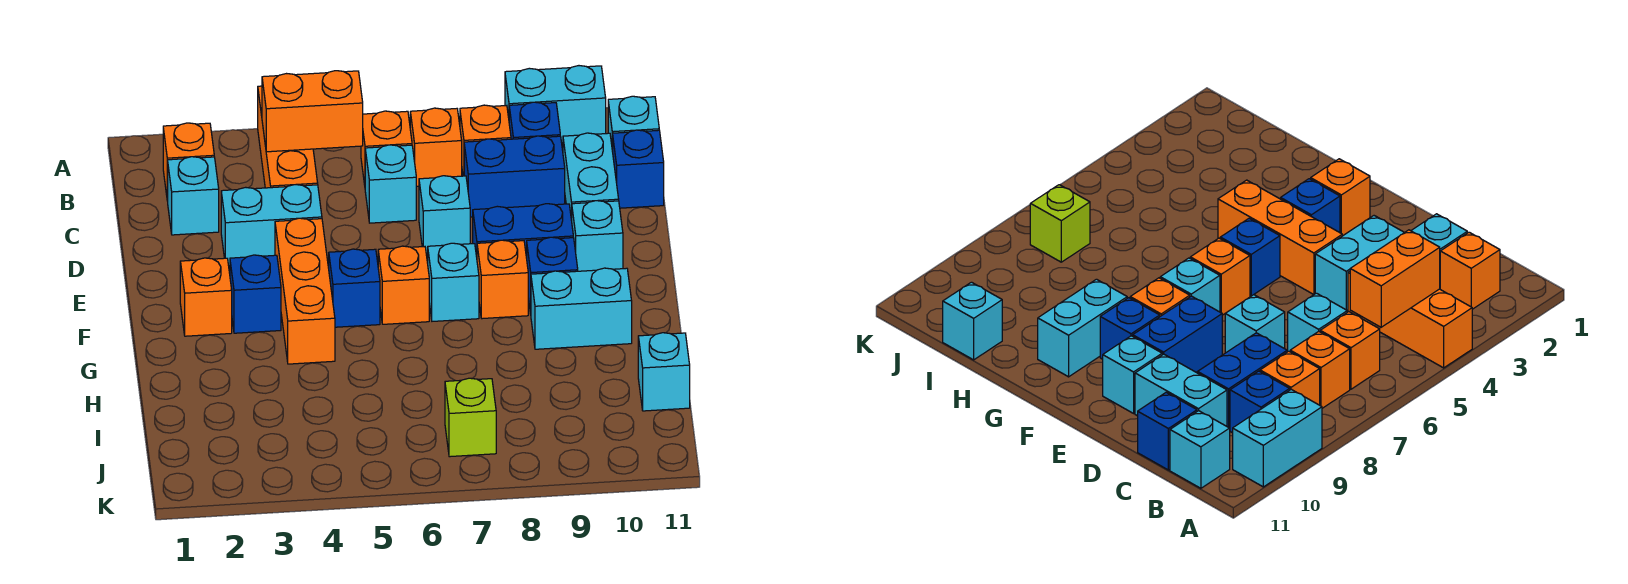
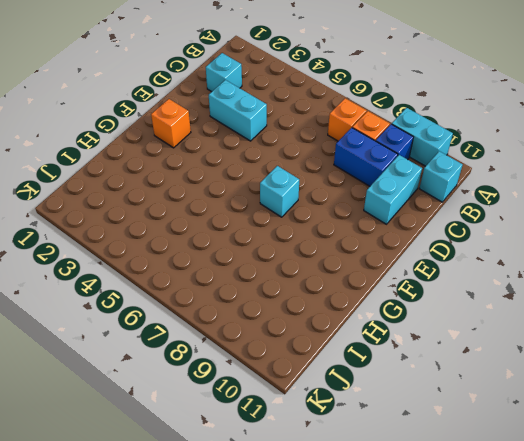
none -> orange brick A4:C4 level 1
none -> orange brick B2 level 1
none -> orange brick B6 level 1

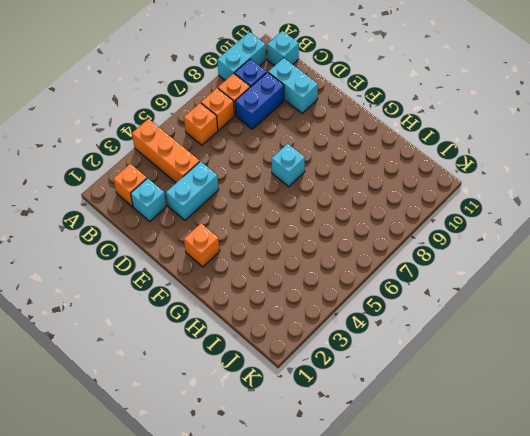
none -> cyan brick C6 level 1
none -> blue brick C11 level 1
none -> cyan brick D7 level 1

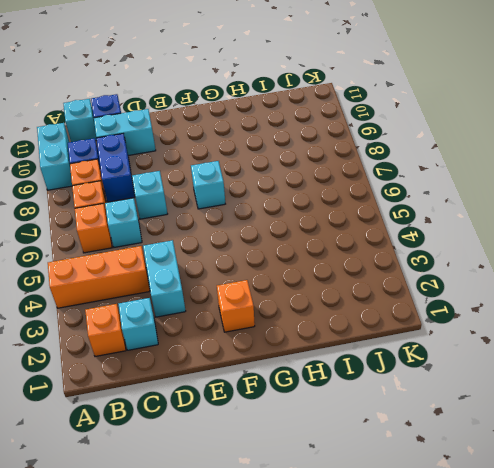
none -> orange brick E4:G4 level 1
none -> blue brick E8:E9 level 1
none -> cyan brick E10 level 1

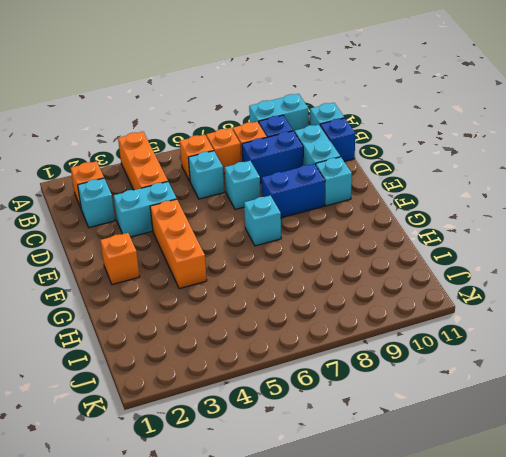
none -> blue brick F3 level 1
none -> blue brick F5 level 1
none -> orange brick F6 level 1

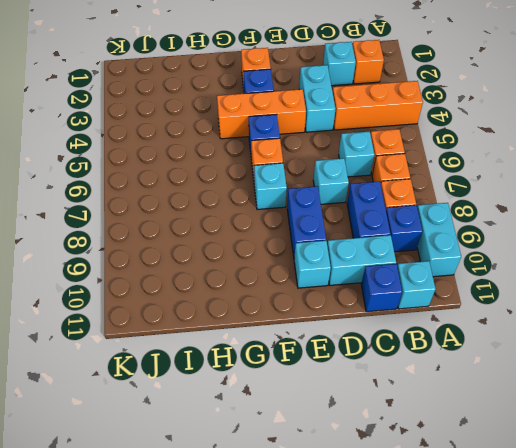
none -> orange brick F8 level 1
none -> blue brick F9 level 1
none -> cyan brick G9:G10 level 1

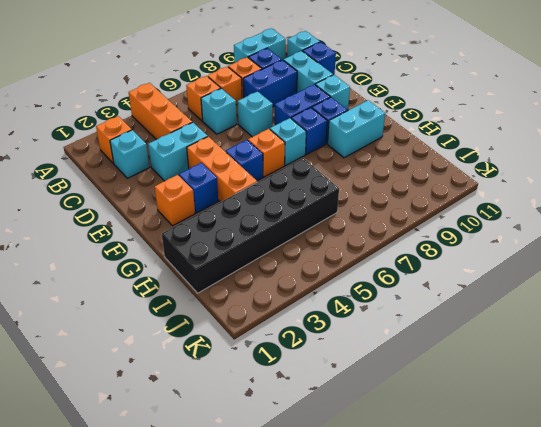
blue brick F8 level 1 -> orange brick F8 level 1
black brick H1:I6 level 1 -> none
none -> cyan brick I11 level 1
none -> lime brick J7 level 1
none -> orange brick B4:B5 level 2

